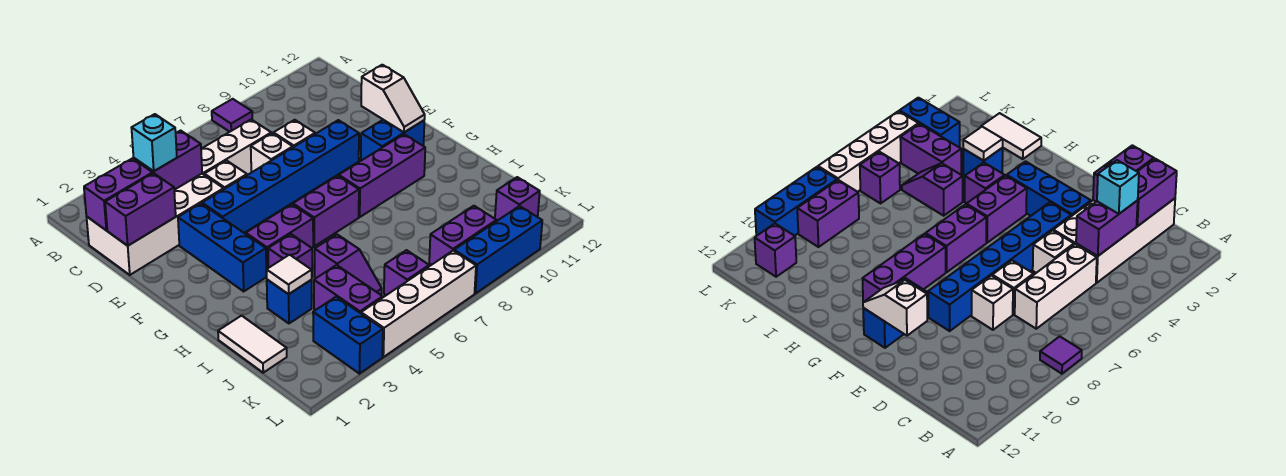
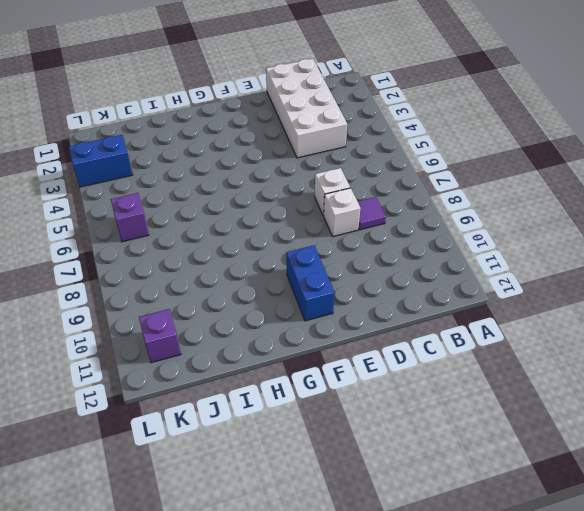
purple tile C8 level 1 -> purple tile A8 level 1
none -> white brick C5:C7 level 1
none -> white brick D5 level 1
none -> blue brick E3:G3 level 1

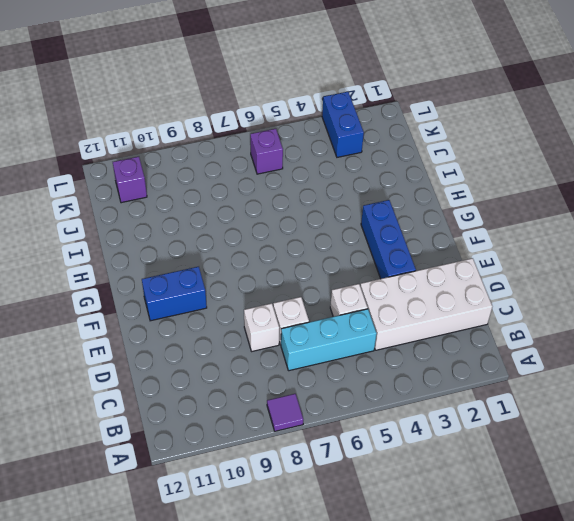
cyan brick C5:C7 level 1 -> white brick C5:C7 level 1
none -> blue brick E4:E9 level 1
none -> purple brick G4:G5 level 1
none -> purple brick G6:G7 level 1

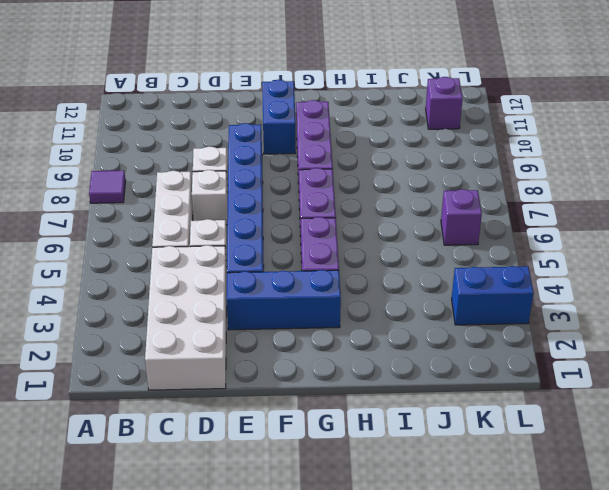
none -> purple brick H4 level 1
none -> white tile I1:J1 level 1
none -> blue brick I3 level 1

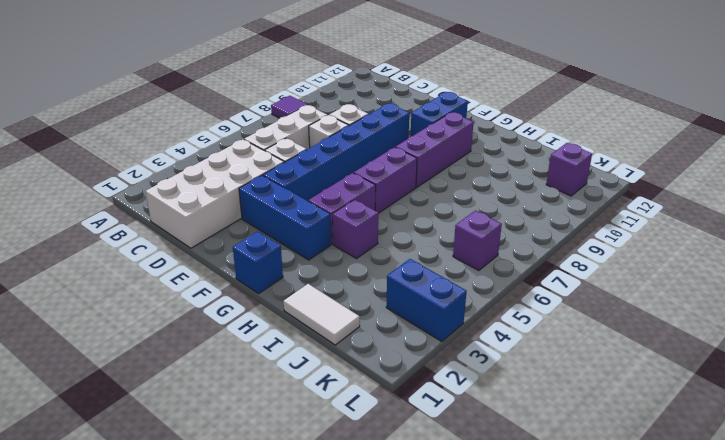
blue brick G1 level 1 -> blue brick I3 level 1
none -> purple slope I5:J5 level 1 top I
none -> purple brick J4:K4 level 1
none -> purple brick K8:K9 level 1

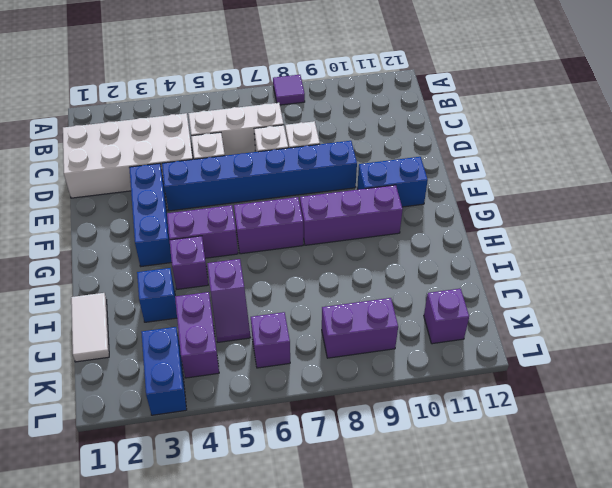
none -> white brick L4:L7 level 1
none -> blue brick L8:L10 level 1
none -> purple brick C1:C2 level 2

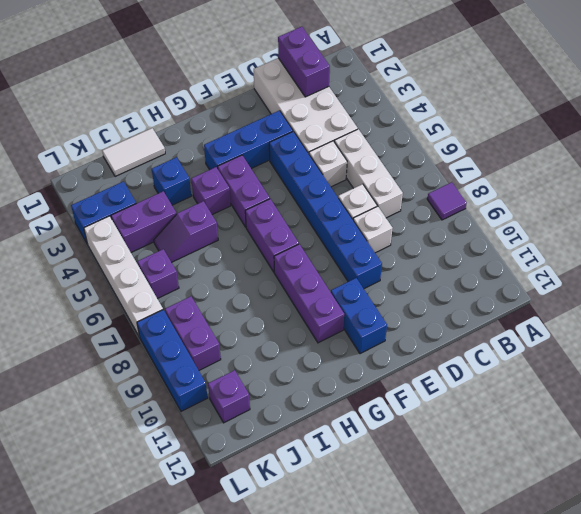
none -> purple brick C3:C4 level 2
none -> purple brick D1:D2 level 2
none -> white slope E11:F11 level 2 top E

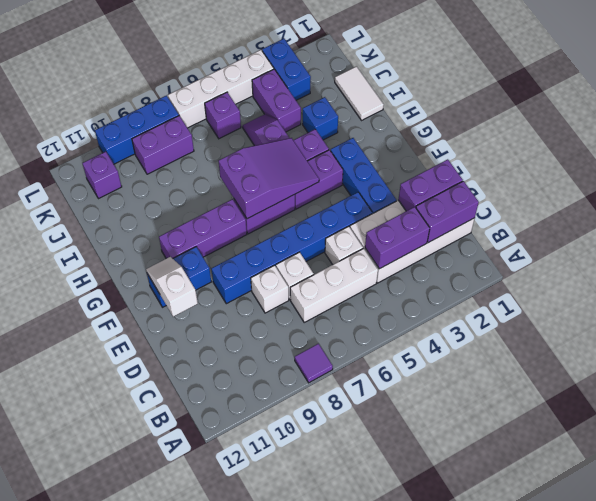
purple slope G5:H7 level 2 top 7 -> none
none -> white tile I3 level 2
none -> cyan brick C3 level 3

